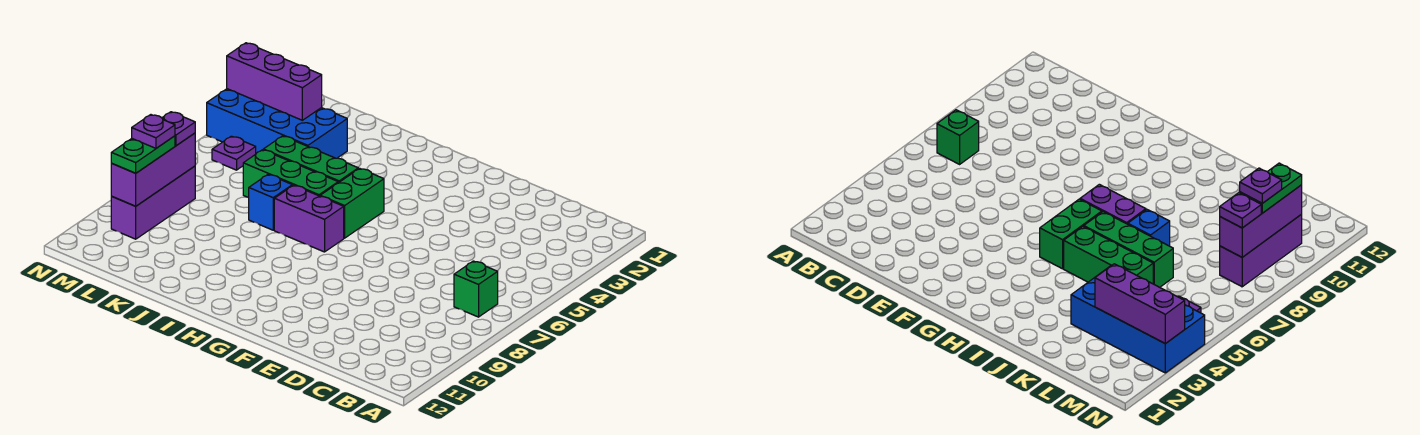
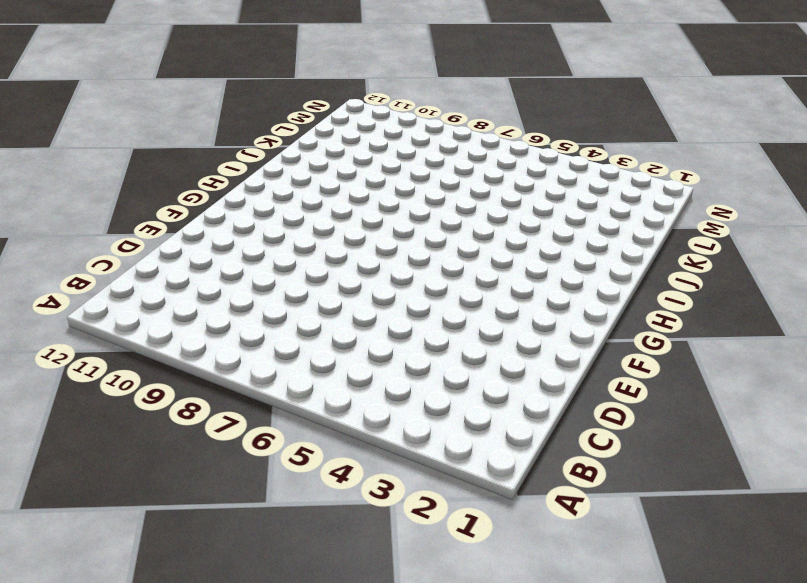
none -> green brick B7 level 1
none -> green brick H5:H6 level 1
none -> purple brick H7:I7 level 1

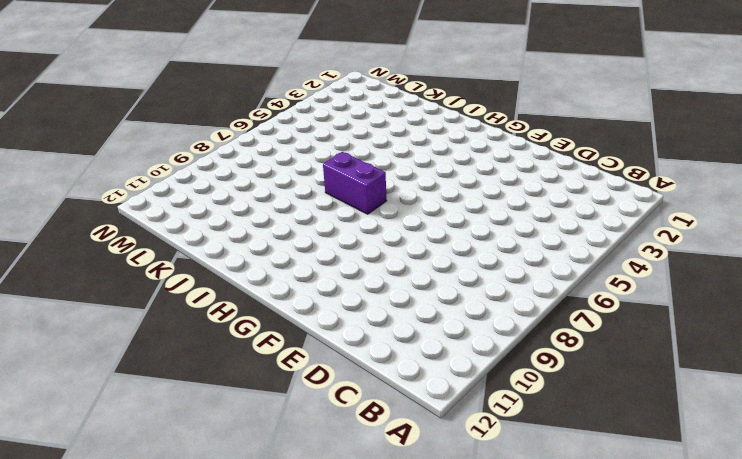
none -> green brick B7 level 1
none -> green brick H5:H6 level 1
none -> green brick I5:K5 level 1

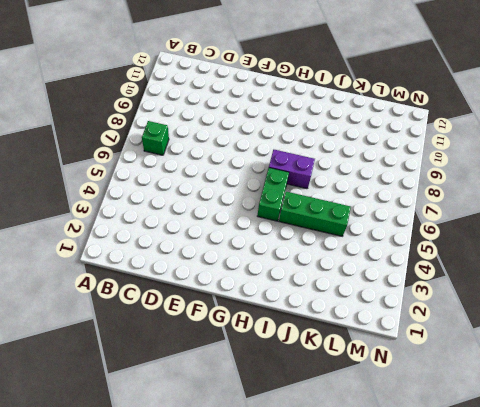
none -> green brick I6:K6 level 1
none -> blue brick J7 level 1
none -> blue brick K3:N4 level 1

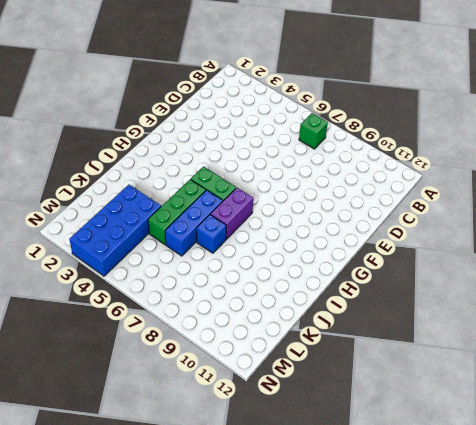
blue brick I6:K6 level 1 -> green brick I6:K6 level 1
none -> purple plate M5 level 1
none -> purple brick M8:M10 level 1
none -> purple brick L3:N3 level 2

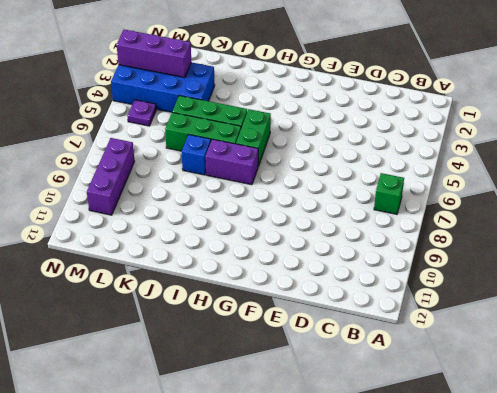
none -> purple brick M8:M10 level 2
none -> purple plate M8 level 3
none -> green plate M9:M10 level 3

